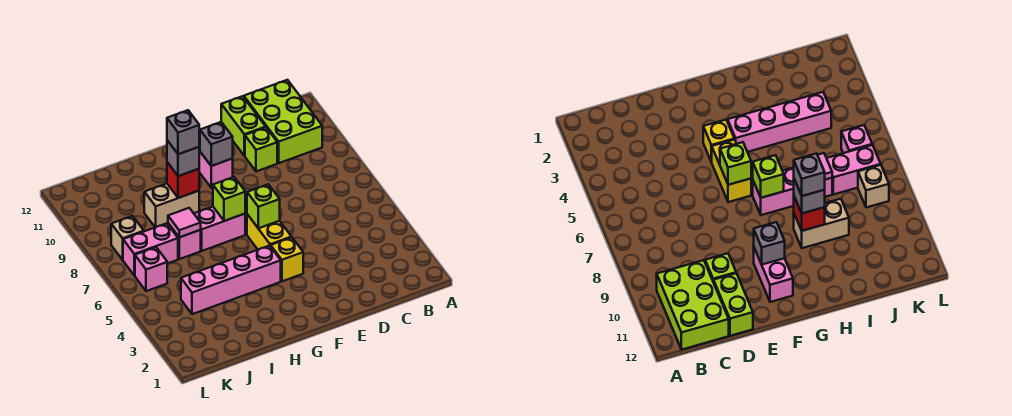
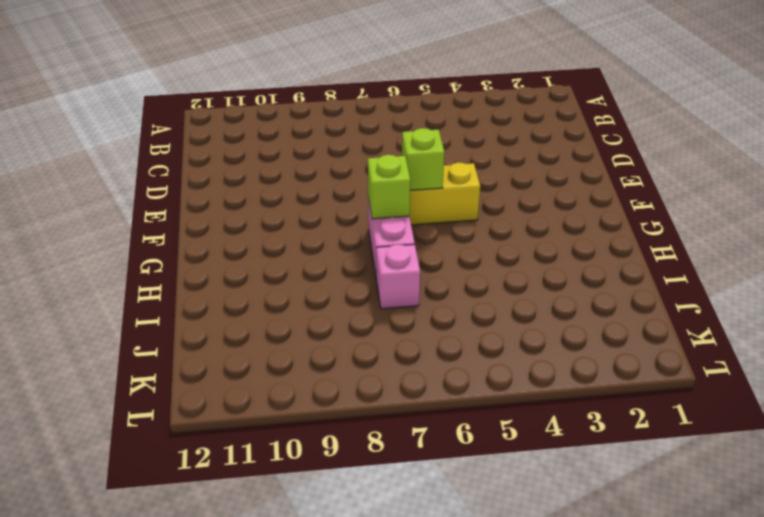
none -> lime brick B10:C12 level 1
none -> lime brick D10 level 1
none -> lime brick D11:D12 level 1

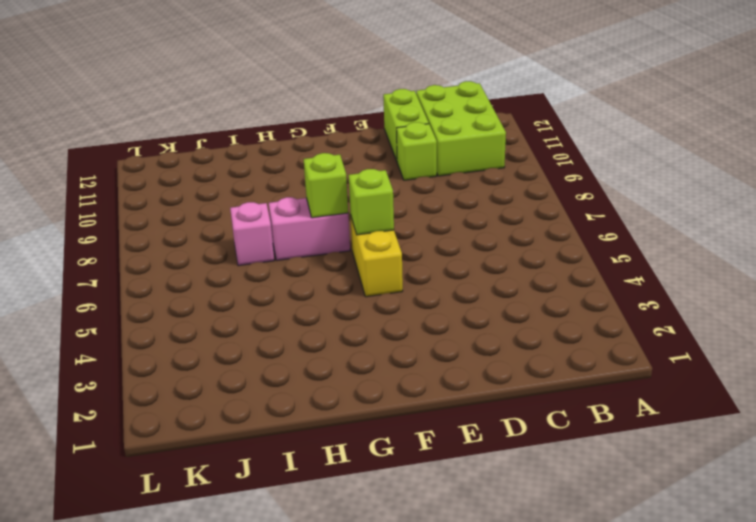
none -> yellow brick F4 level 1
none -> pink brick F10:F11 level 1
none -> pink brick G4:J4 level 1

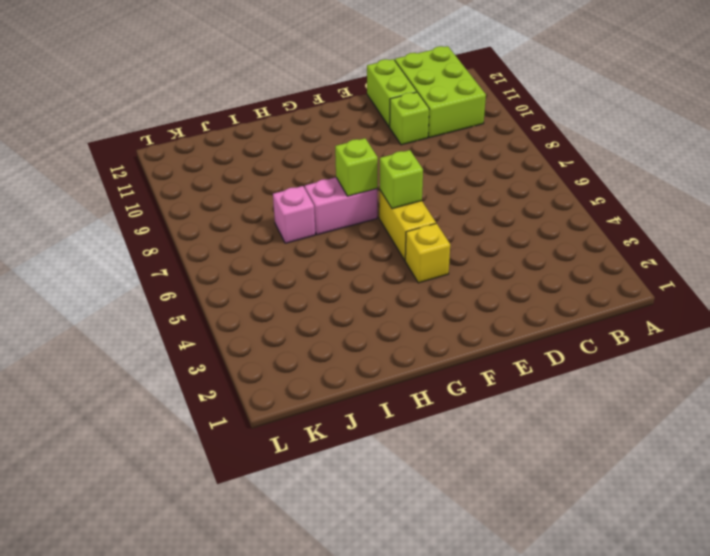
none -> pink brick F10:F11 level 1
none -> pink brick G4:J4 level 1
none -> tan brick H9:I9 level 1

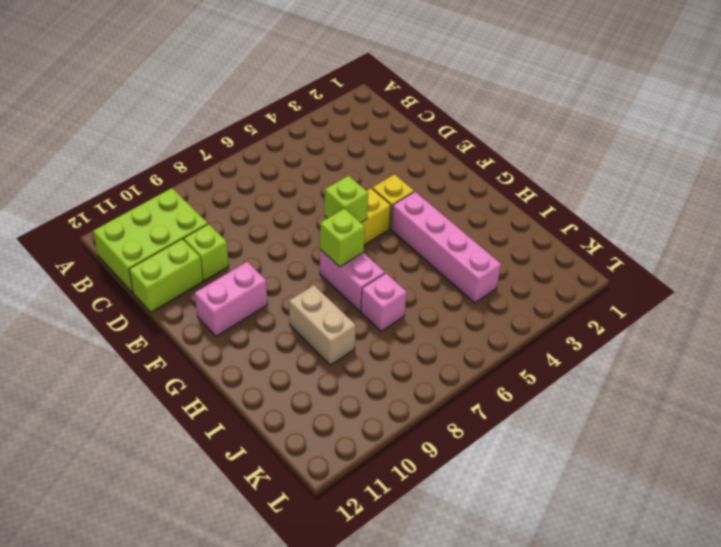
none -> pink brick J7:K7 level 1
none -> pink brick K6 level 1
none -> tan brick K8 level 1

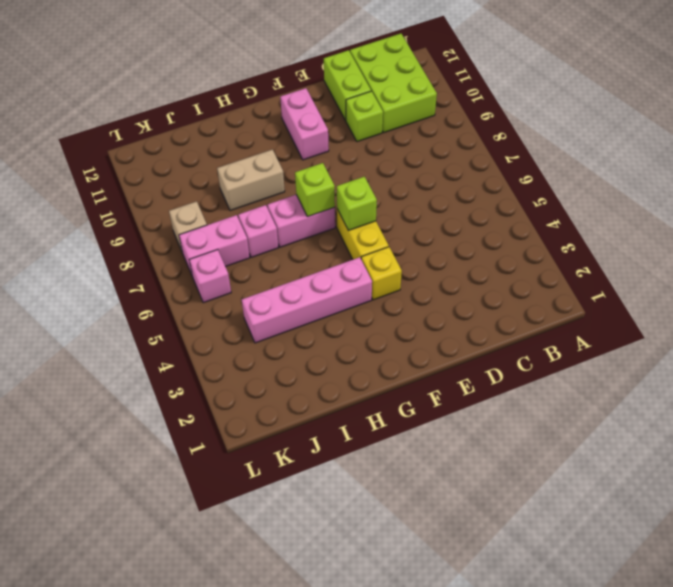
none -> grey brick F10 level 2
none -> red brick H9 level 2
none -> pink tile I7 level 2

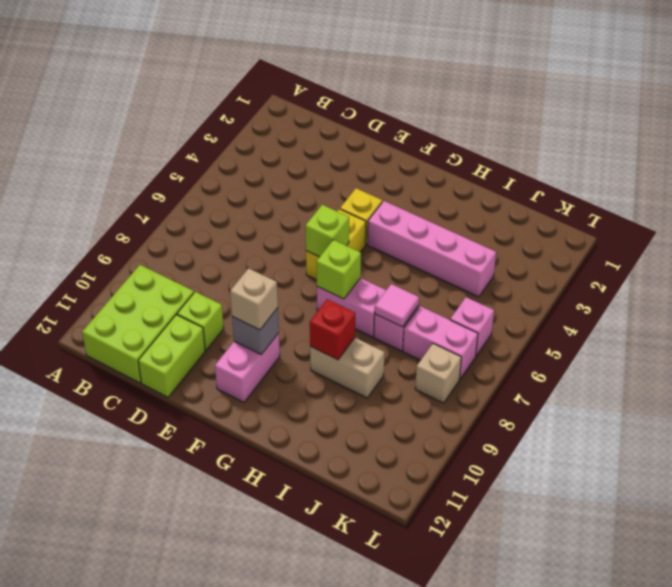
tan brick F10 level 3 -> none
none -> grey brick H9 level 3
none -> grey brick H9 level 4

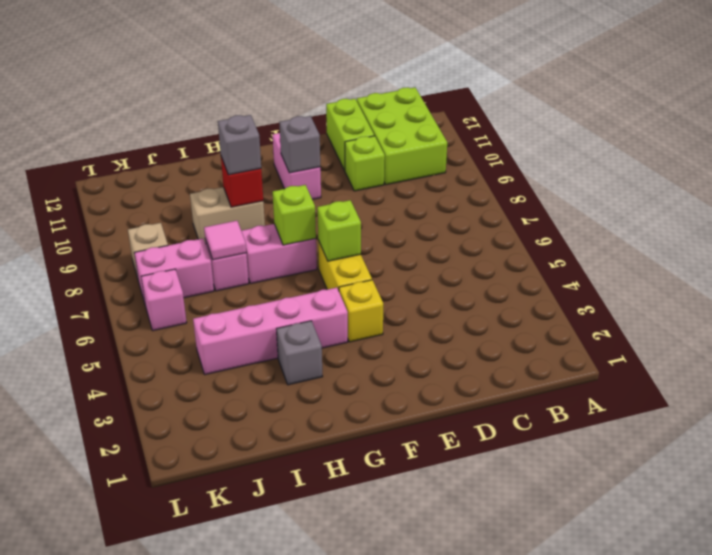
grey brick H3 level 1 -> grey brick H9 level 4

